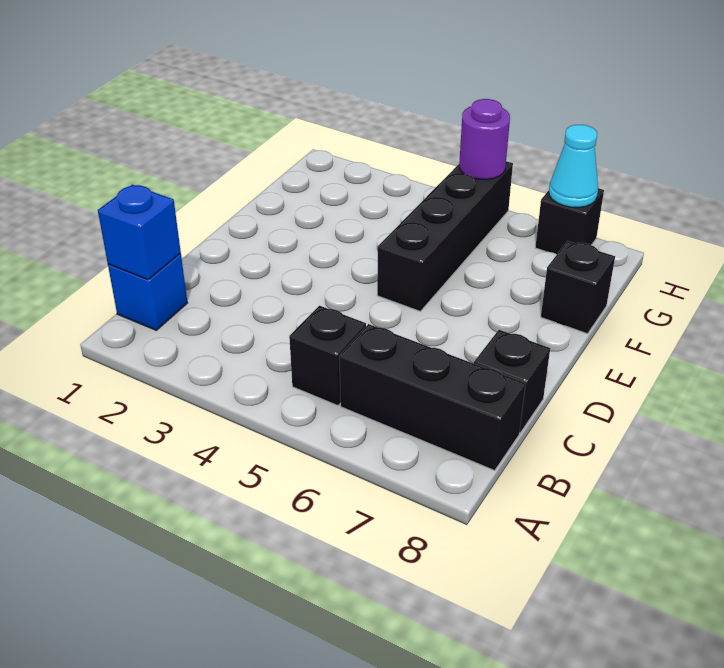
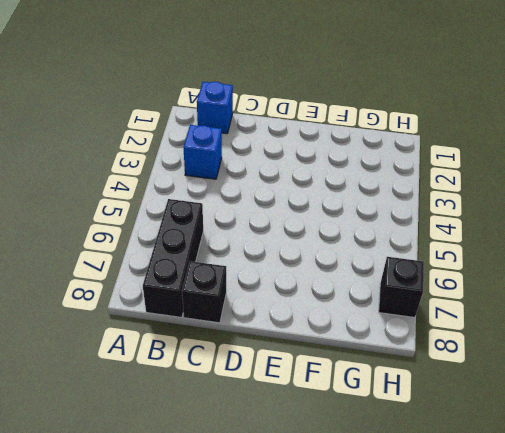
blue brick B3 level 1 -> blue brick B1 level 2
none -> black brick B5 level 1
none -> black brick E5:H5 level 1

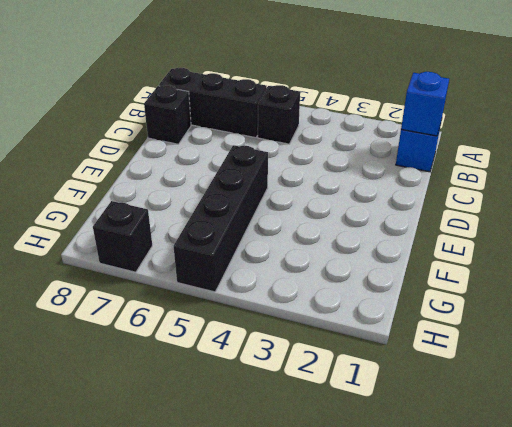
none -> black brick F8 level 1
none -> purple round brick H5 level 2

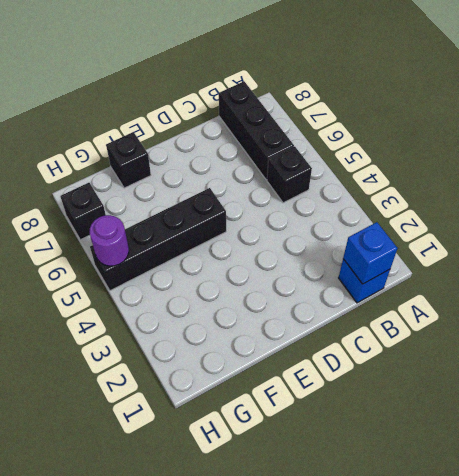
none -> black brick C8 level 1
none -> cyan cone H7 level 2

